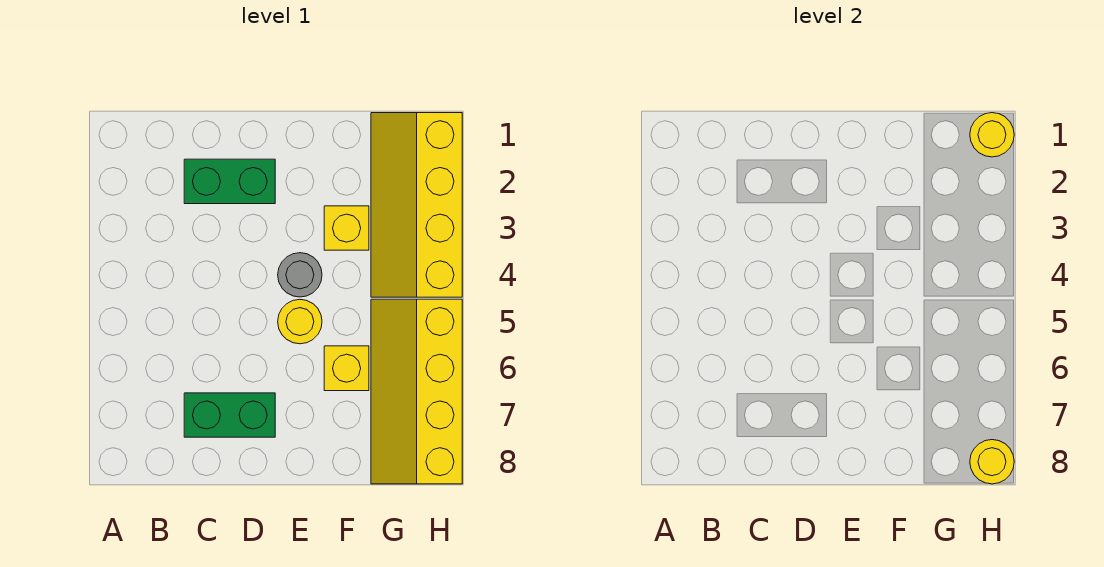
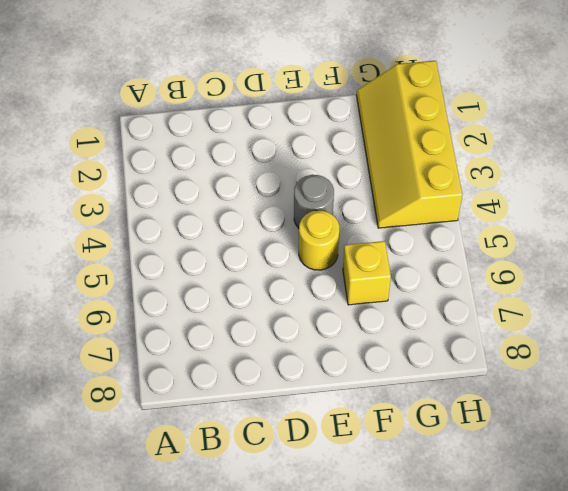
none -> green brick C2:D2 level 1
none -> green brick C7:D7 level 1

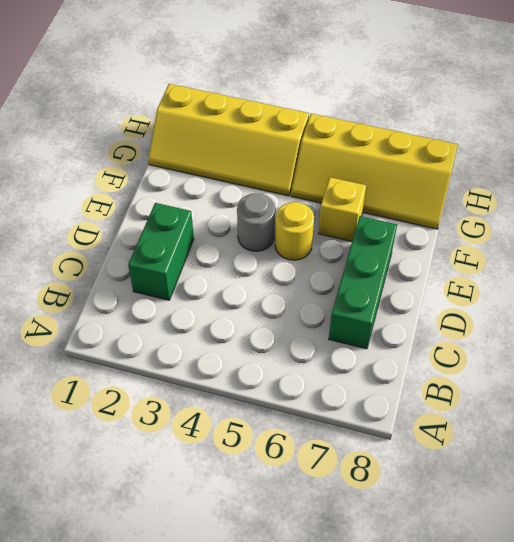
green brick C7:E7 level 1 -> green brick C7:D7 level 1
none -> yellow brick F3 level 1
none -> yellow round brick H1 level 2

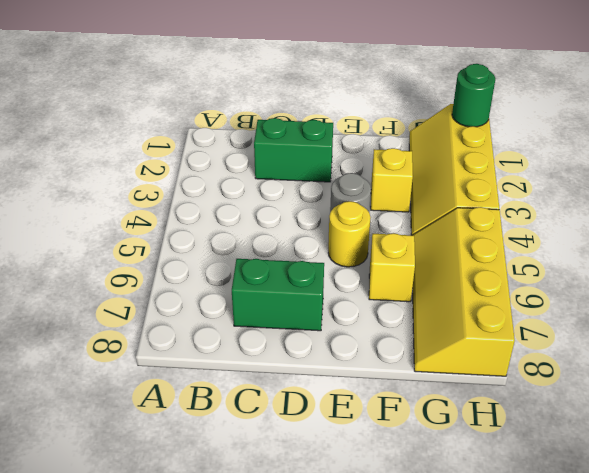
green round brick H1 level 2 -> yellow round brick H1 level 2
none -> yellow round brick H8 level 2

